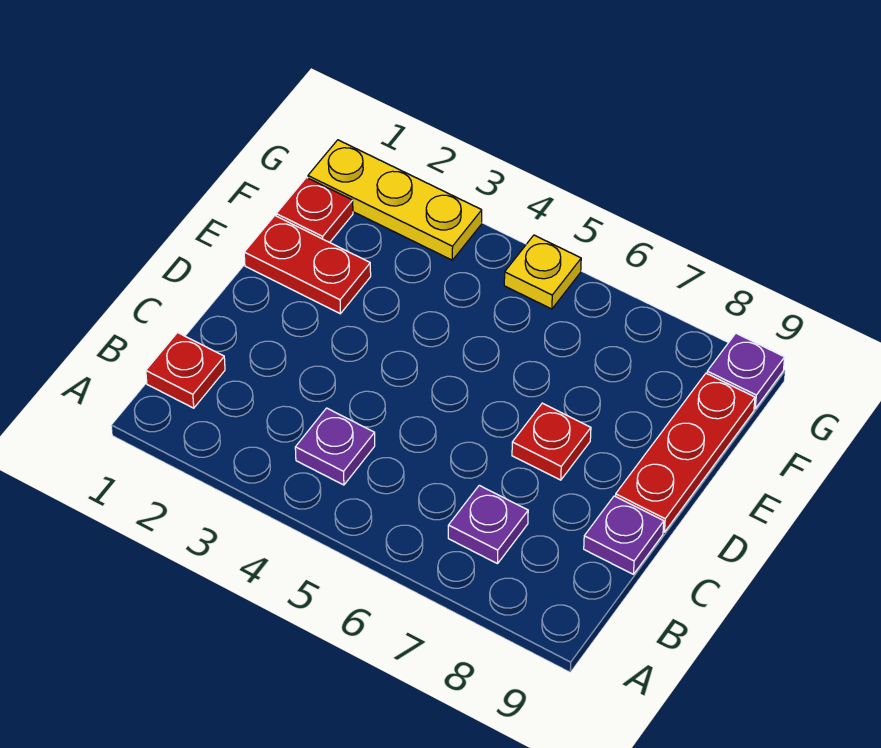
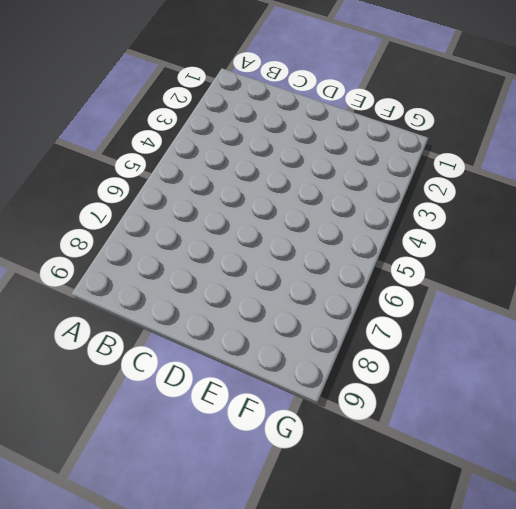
none -> red plate B1 level 1
none -> purple plate B4 level 1

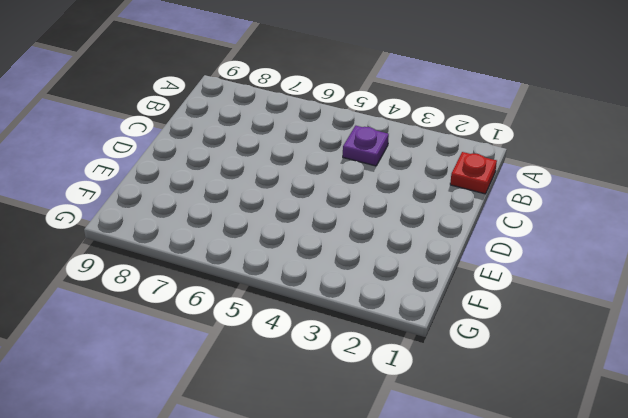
none -> purple plate B7 level 1
none -> purple plate C9 level 1

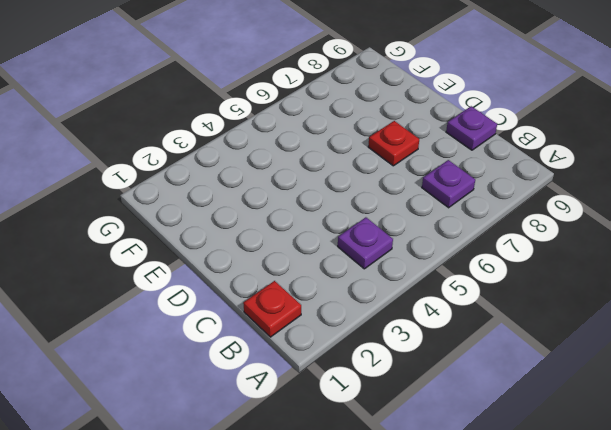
none -> red plate D9:F9 level 1
none -> red plate E1:E2 level 1

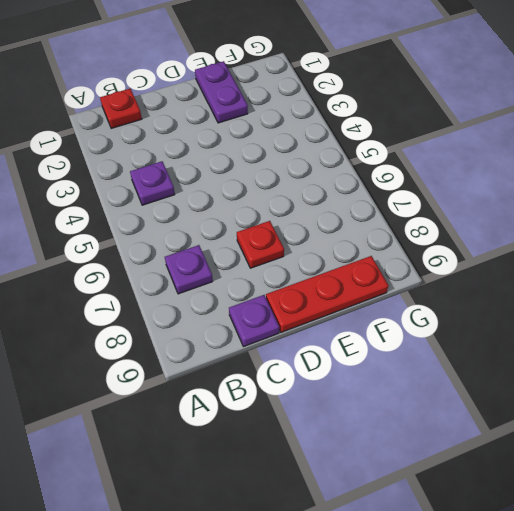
purple plate E1:E2 level 1 -> red plate E1:E2 level 1
none -> red plate F1 level 1
none -> yellow plate G1:G3 level 1

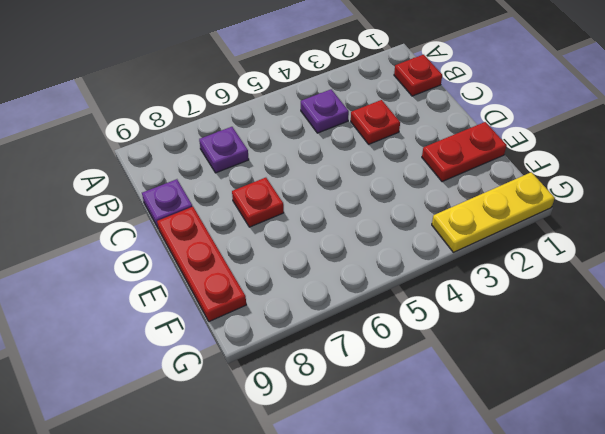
red plate C3 level 1 -> red plate F1 level 1
none -> yellow plate G5 level 1
none -> purple plate G9 level 1

